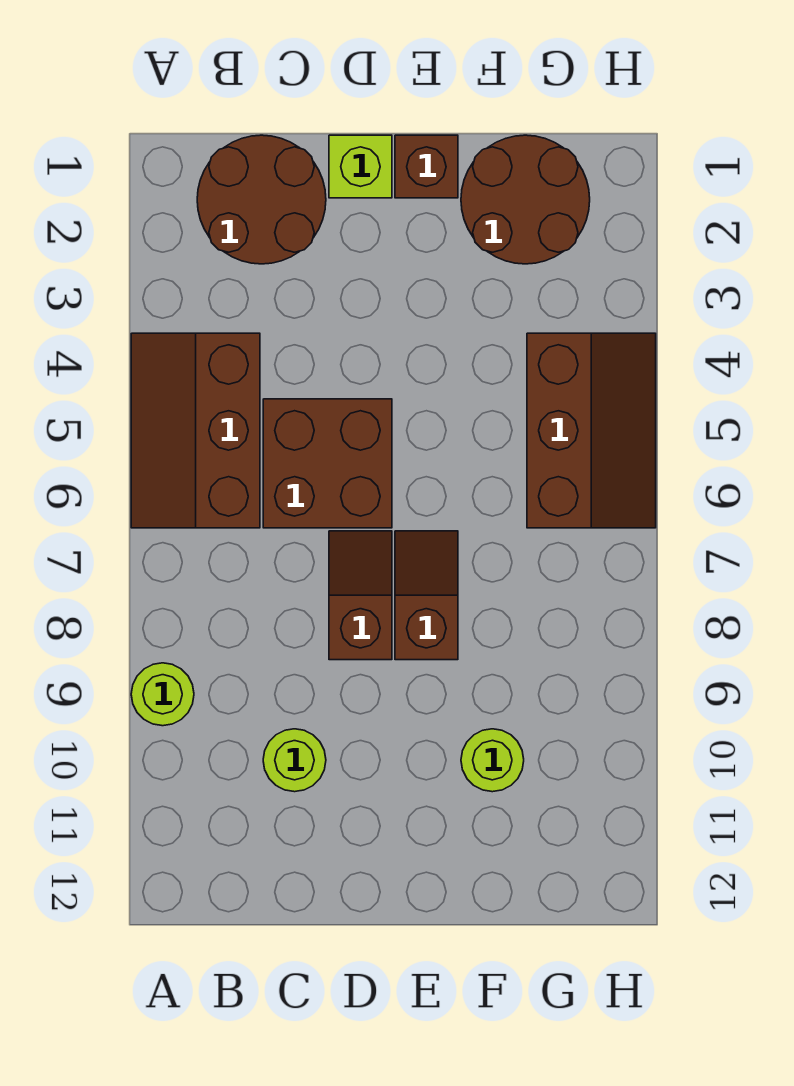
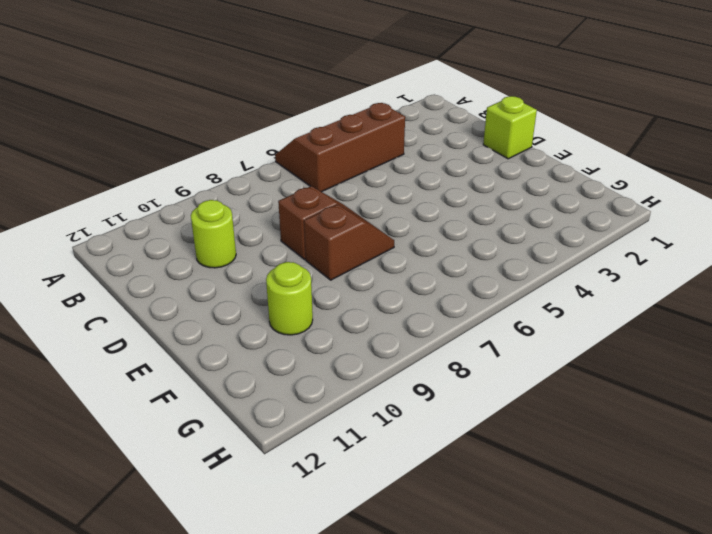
none -> lime round brick A9 level 1
none -> brown round brick B1:C2 level 1
none -> brown brick C5:D6 level 1

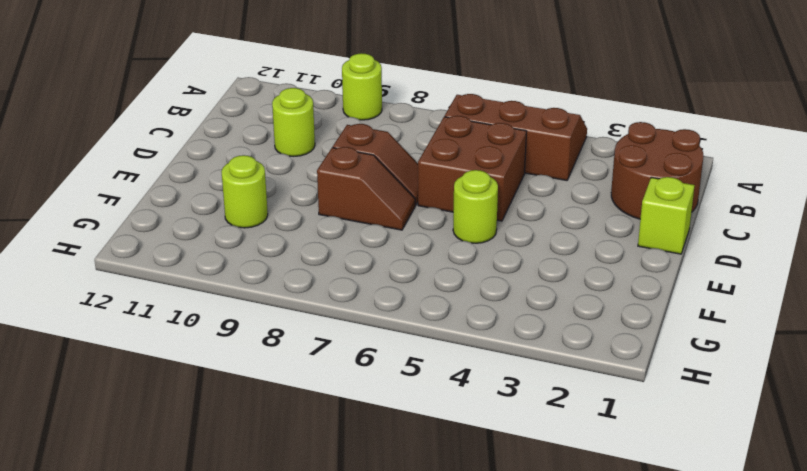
lime round brick E5 level 1 -> none
none -> brown brick E1 level 1
none -> brown round brick F1:G2 level 1
none -> brown slope G4:H6 level 1 top G

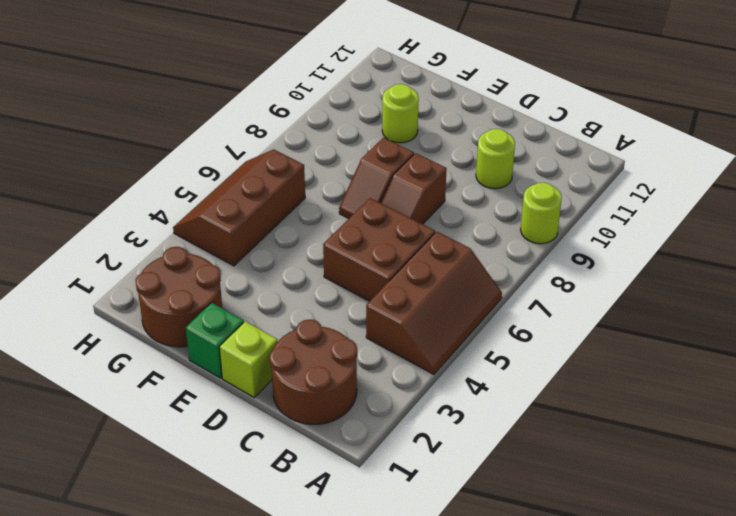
green brick E1 level 1 -> brown brick E1 level 1

